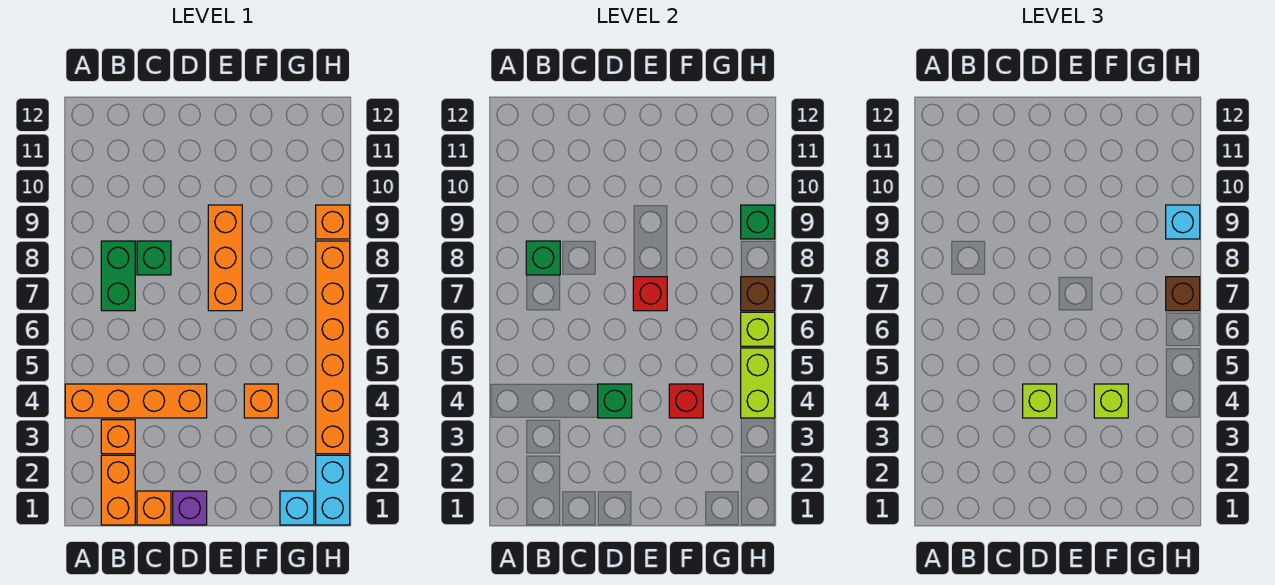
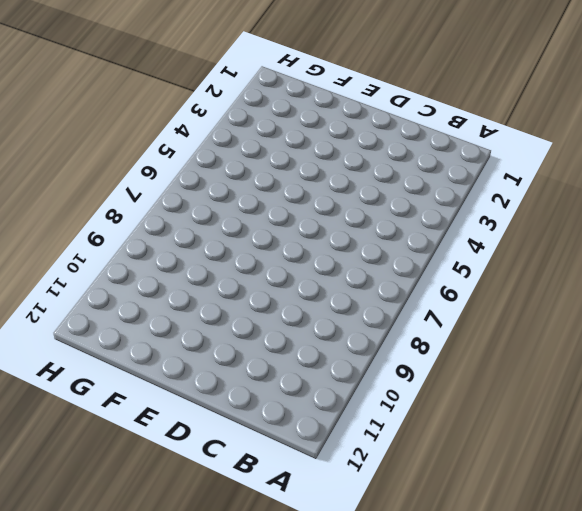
none -> orange brick A4:D4 level 1
none -> orange brick B1:B2 level 1
none -> orange brick B3 level 1

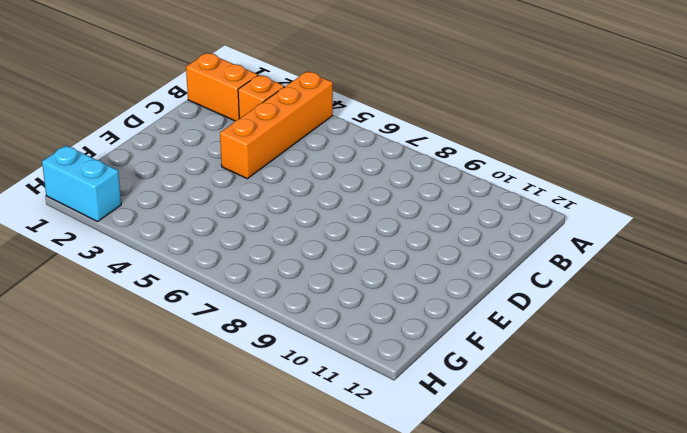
none -> green brick B7:B8 level 1
none -> orange brick C1 level 1
none -> green brick C8 level 1

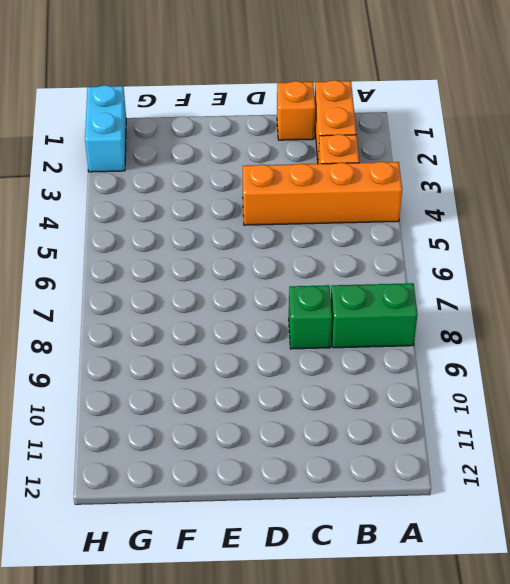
green brick A8:B8 level 1 -> green brick B7:B8 level 1
none -> purple brick D1 level 1
none -> orange brick E7:E9 level 1
none -> orange brick F4 level 1

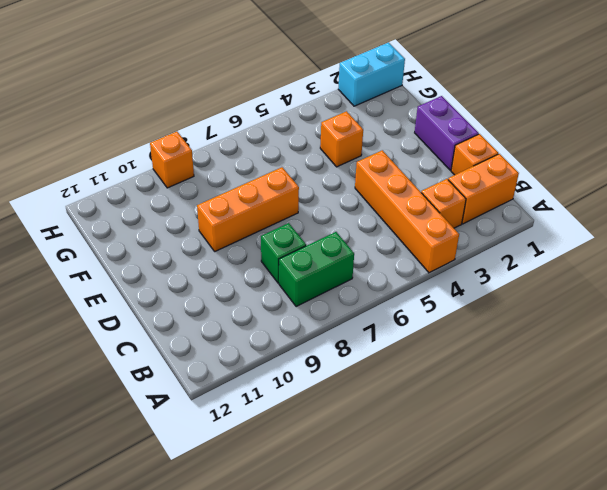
purple brick D1:E1 level 1 -> purple brick D1 level 1
none -> cyan brick G1 level 1
none -> orange brick H3:H8 level 1
none -> green brick B8 level 2

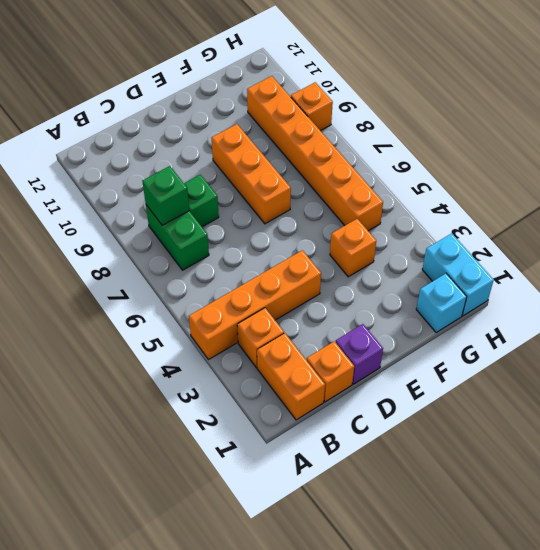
orange brick G5:G10 level 1 -> orange brick H3:H8 level 1
none -> green brick D4 level 2
none -> red brick E7 level 2
none -> red brick F4 level 2

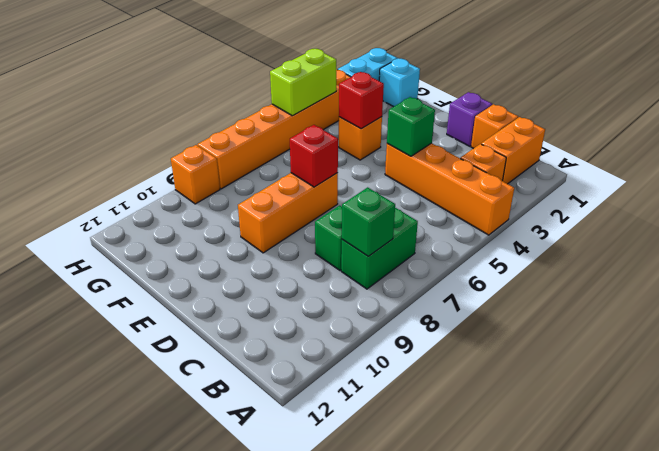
none -> lime brick H6 level 2
none -> brown brick H7 level 2
none -> green brick H9 level 2

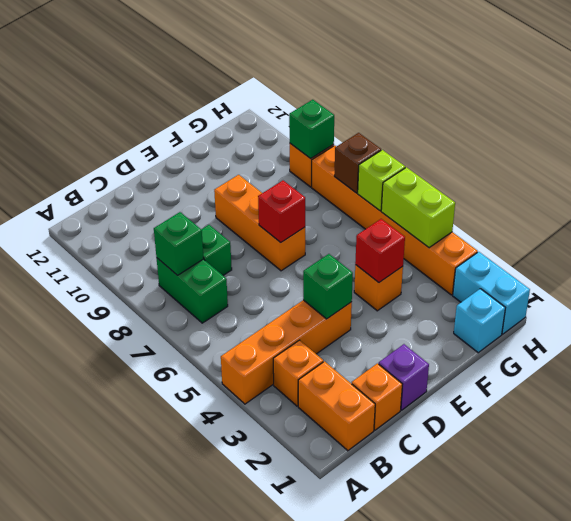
none -> lime brick D4 level 3
none -> lime brick F4 level 3
none -> brown brick H7 level 3

